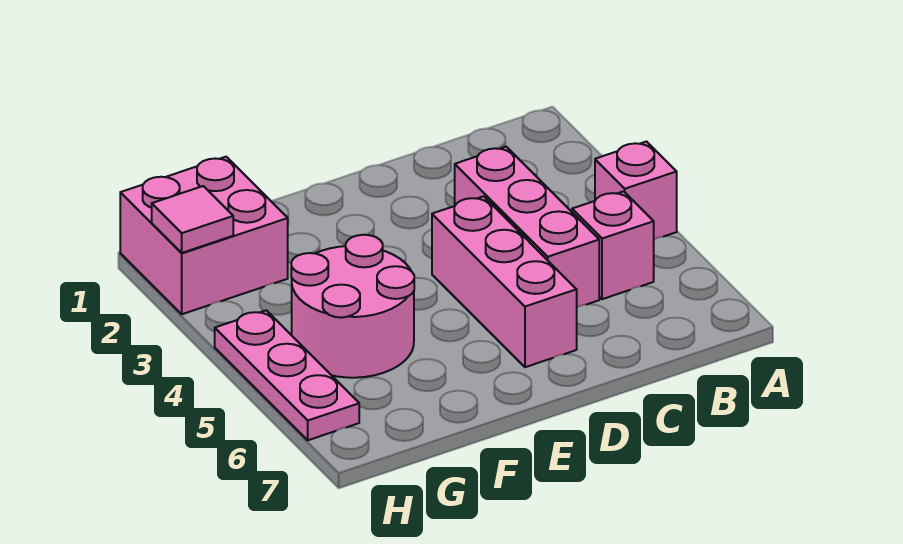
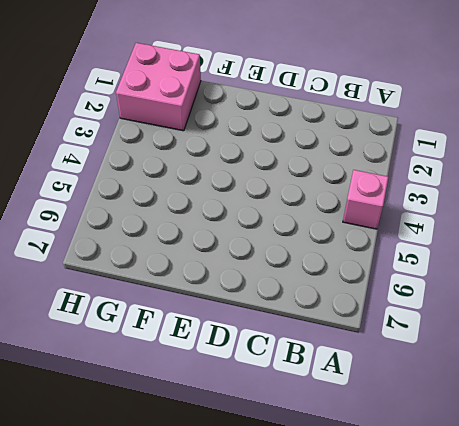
none -> pink brick B5 level 1
none -> pink brick C3:C5 level 1

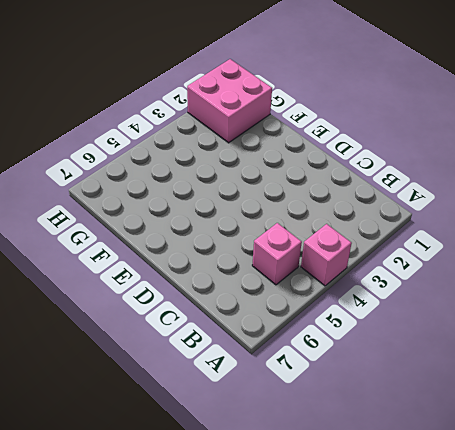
none -> pink brick C3:C5 level 1
none -> pink brick D4:D6 level 1

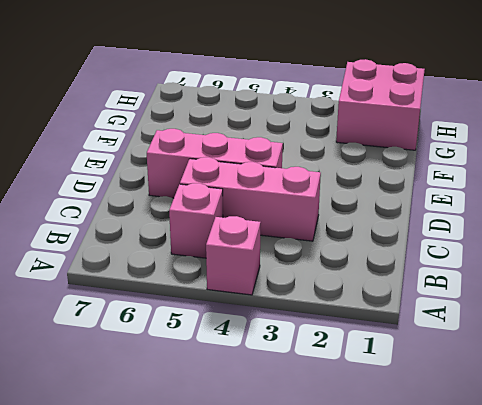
none -> pink round brick F4:G5 level 1
none -> pink plate H4:H6 level 1

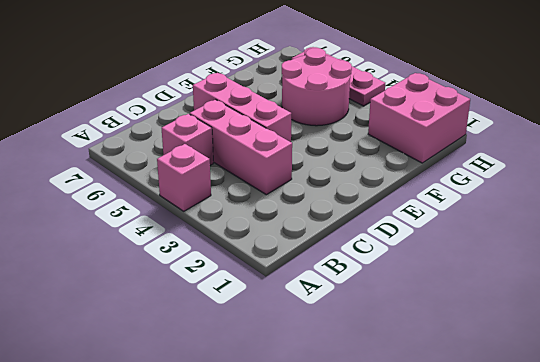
none -> pink tile H2 level 2

